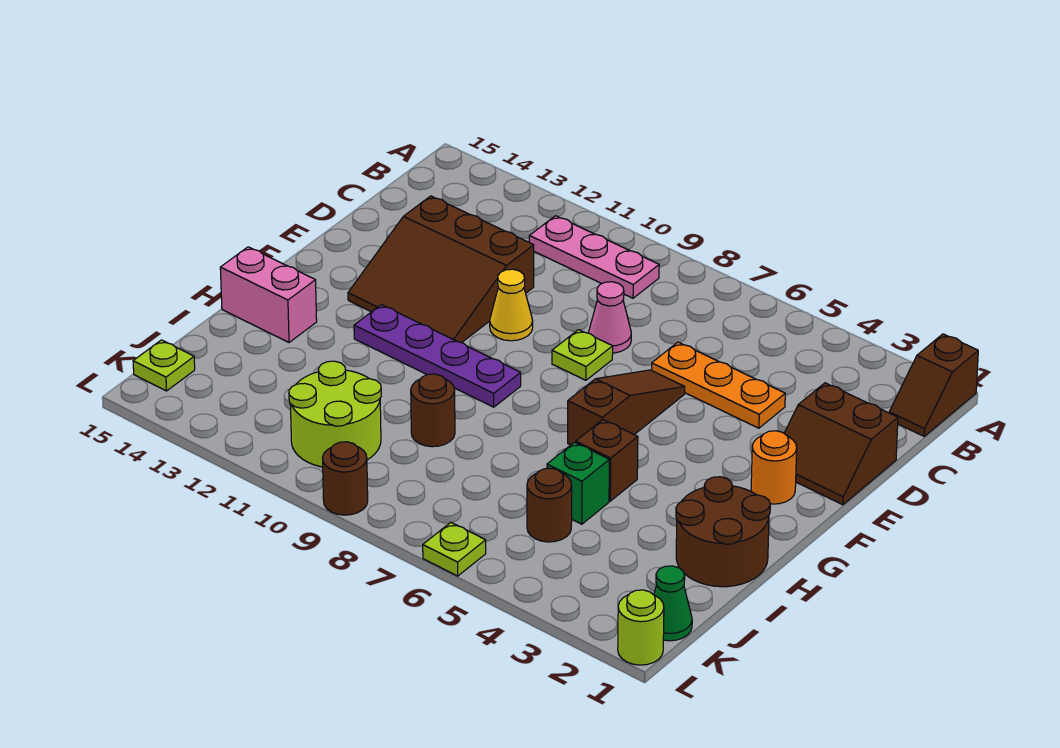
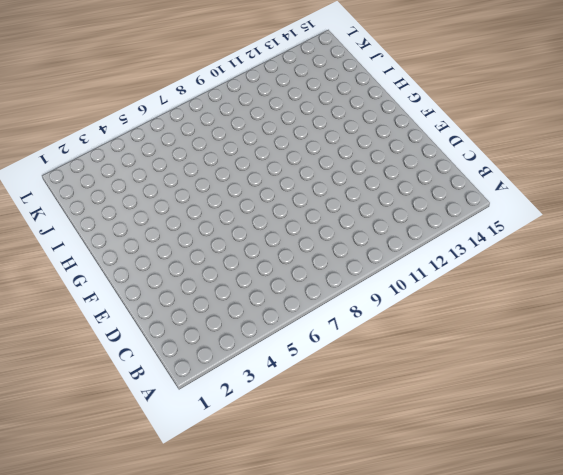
none -> brown slope A1:B1 level 1 top A
none -> pink plate B9:B11 level 1
none -> brown slope D1:E2 level 1 top D

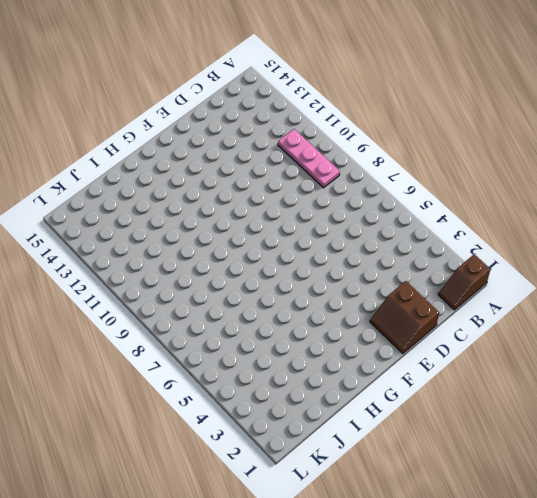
none -> orange plate D4:D6 level 1
none -> pink cone D8 level 1
none -> brown slope D11:F13 level 1 top D

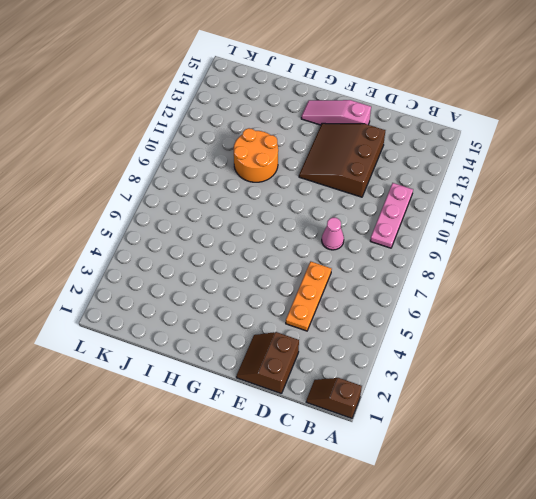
pink slope E14:G14 level 1 top E -> none
orange round brick H10:I11 level 1 -> none
none -> brown slope E6:G6 level 1 top G
none -> lime plate E8 level 1
none -> yellow cone E10 level 1

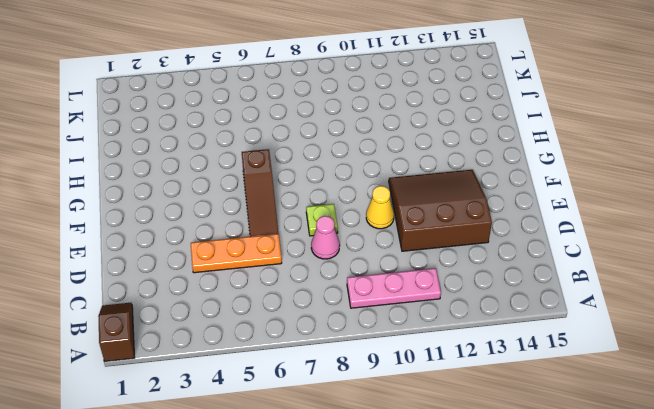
none -> brown slope D1:E2 level 1 top D
none -> orange round brick F2 level 1
none -> purple plate G9:G12 level 1

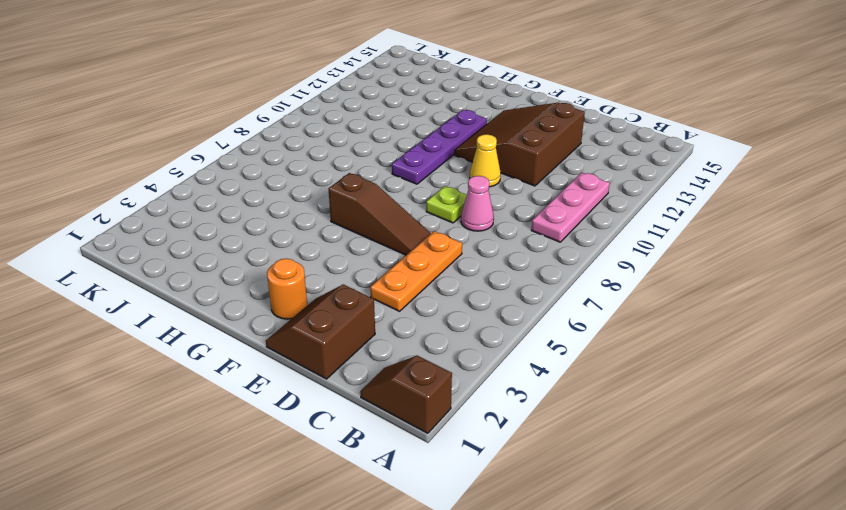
none -> brown round brick H1:I2 level 1
none -> brown brick H5 level 1
none -> pink brick H14:H15 level 1

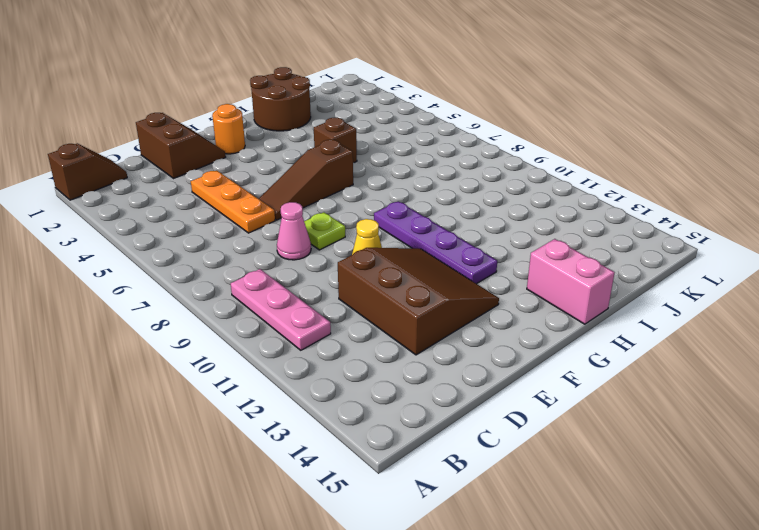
none -> green brick I5 level 1
none -> brown round brick I9 level 1
none -> brown round brick J5 level 1

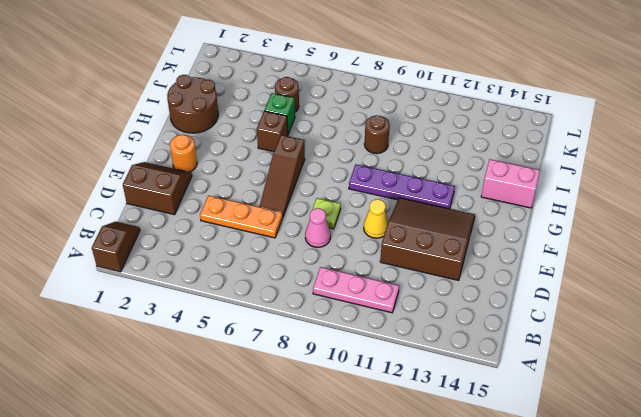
none -> lime round brick J10:K11 level 1
none -> green cone K1 level 1
none -> lime plate K15 level 1

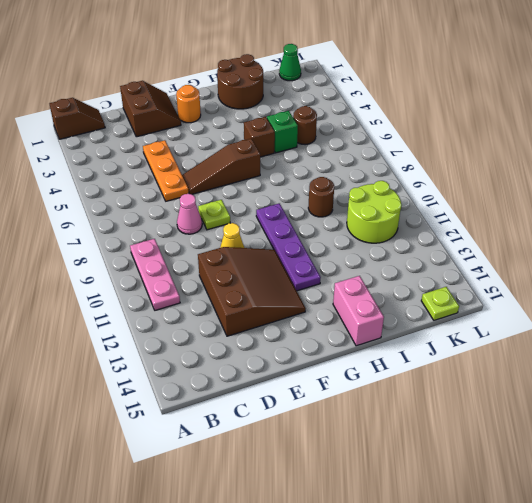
none -> lime round brick L1 level 1
none -> lime plate L6 level 1
none -> brown round brick L9 level 1

